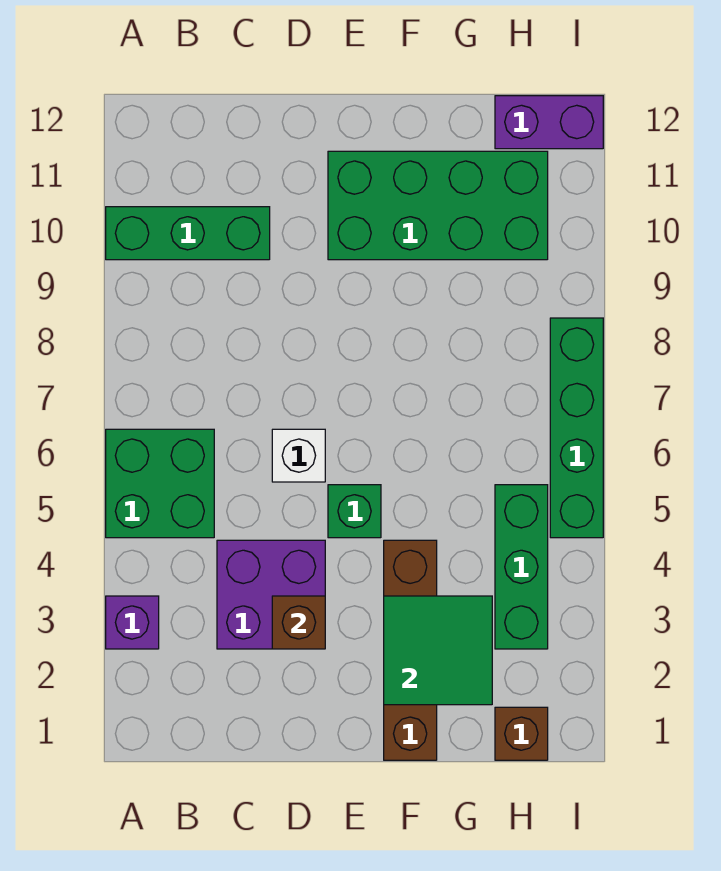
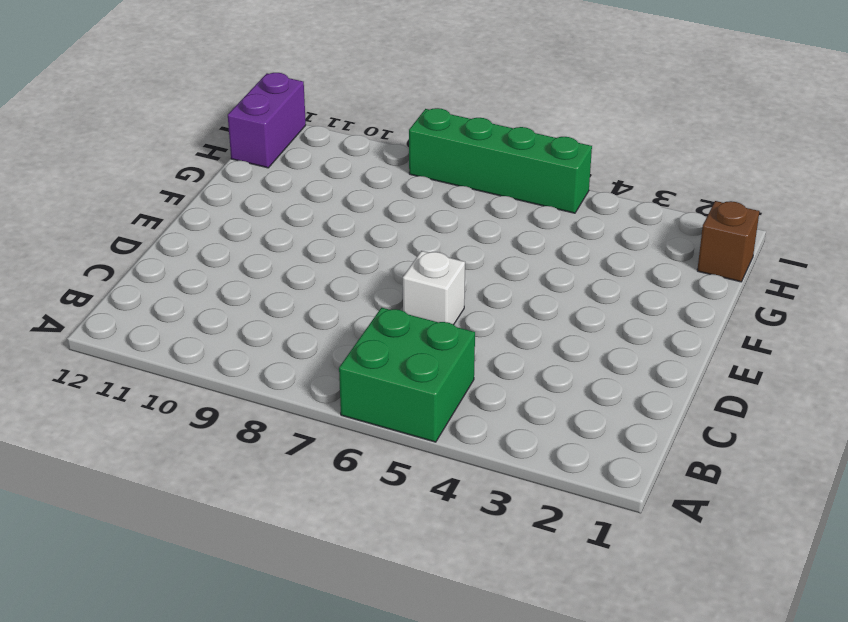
none -> purple brick A3 level 1
none -> green brick A10:C10 level 1
none -> purple brick C3:D4 level 1

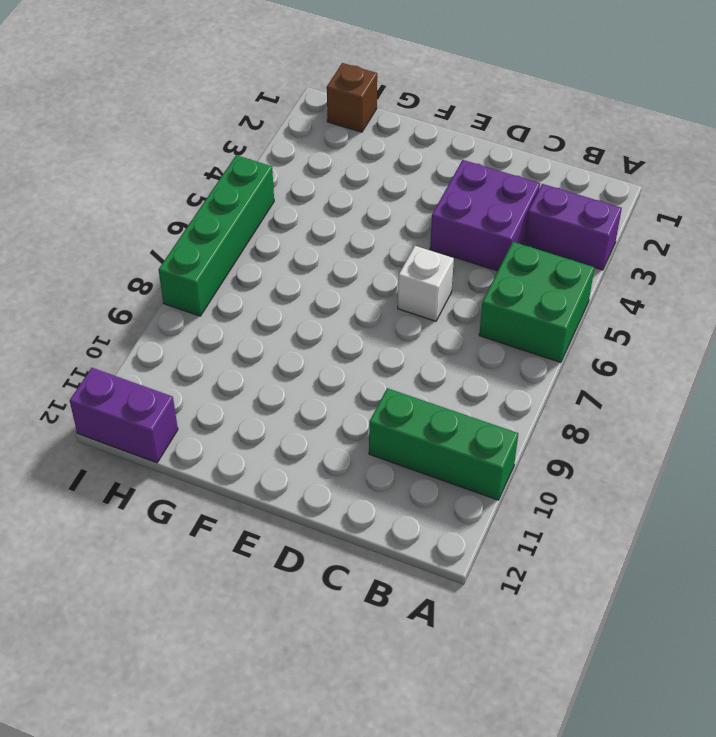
purple brick A3:B3 level 1 -> purple brick A3 level 1
none -> green brick E5 level 1
none -> green brick E10:H11 level 1
none -> brown brick F1:F4 level 1

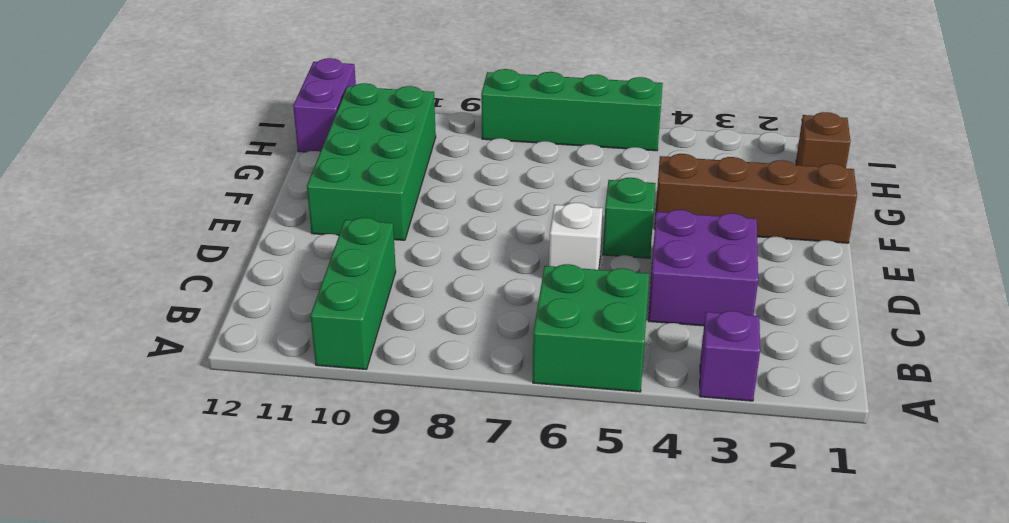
none -> green brick H3:H5 level 1
none -> brown brick D3 level 2
none -> green tile F2:G3 level 2

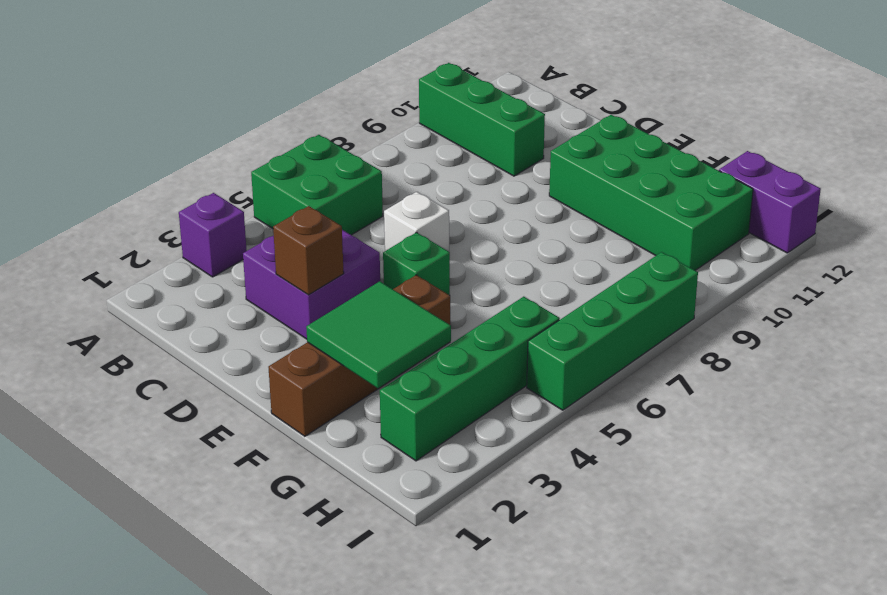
green brick H2:H5 level 1 -> green brick H3:H5 level 1
none -> brown brick H1 level 1

